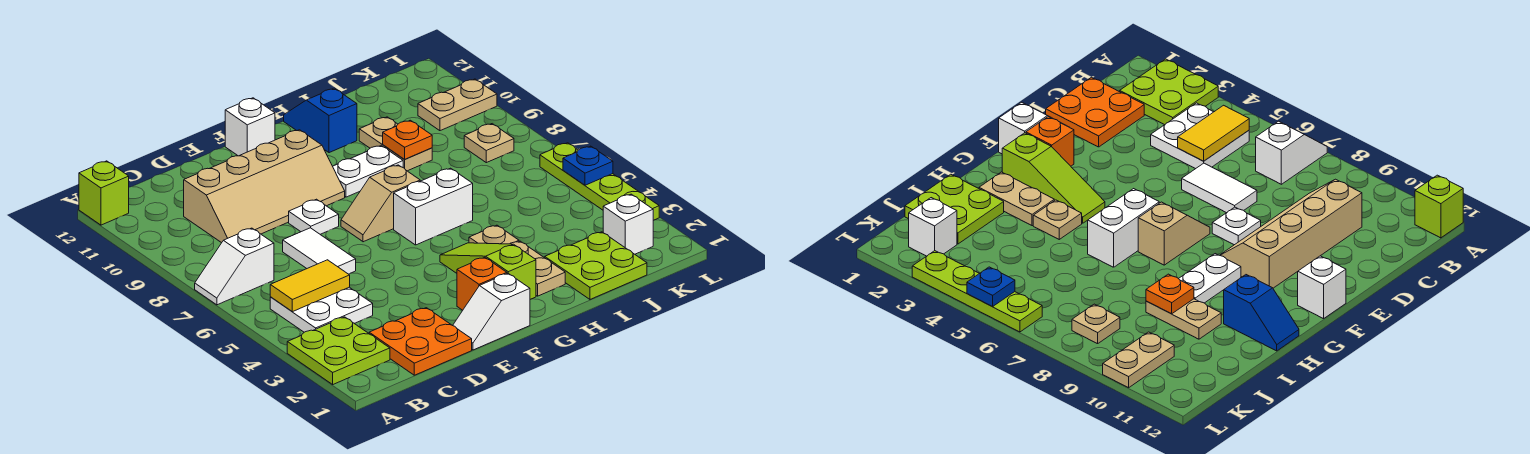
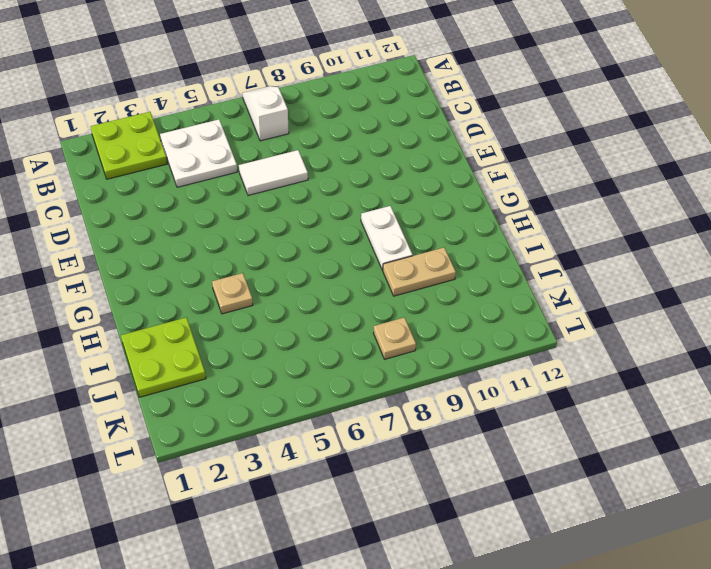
none -> lime brick A12 level 1
none -> orange plate C1:D2 level 1
none -> tan slope C9:F10 level 1 top 10

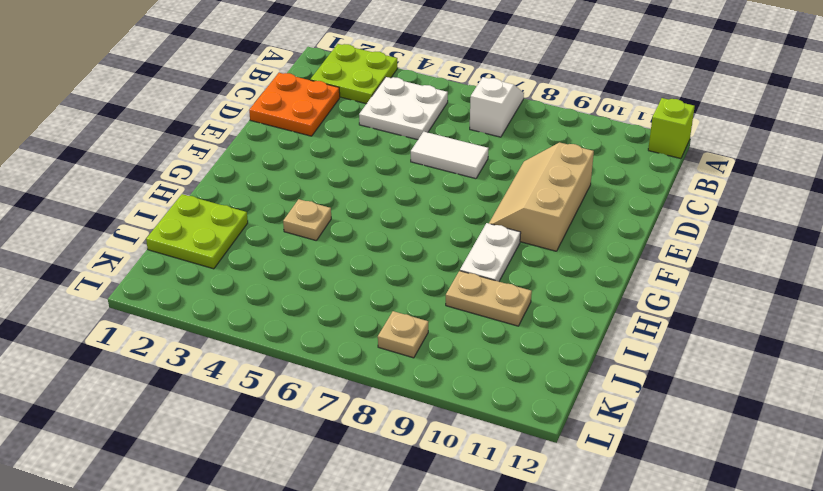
tan slope D9:F10 level 1 top 10 -> tan slope C9:F10 level 1 top 10
none -> white slope E1:F1 level 1 top F
none -> white plate E8 level 1
none -> orange brick F2 level 1

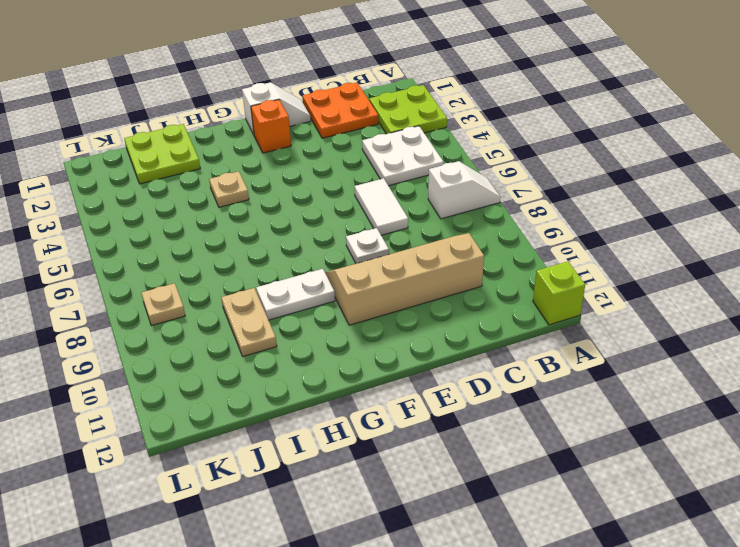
none -> tan slope F7:G7 level 1 top G
none -> white brick F12 level 1
none -> lime slope G2:G4 level 1 top 2

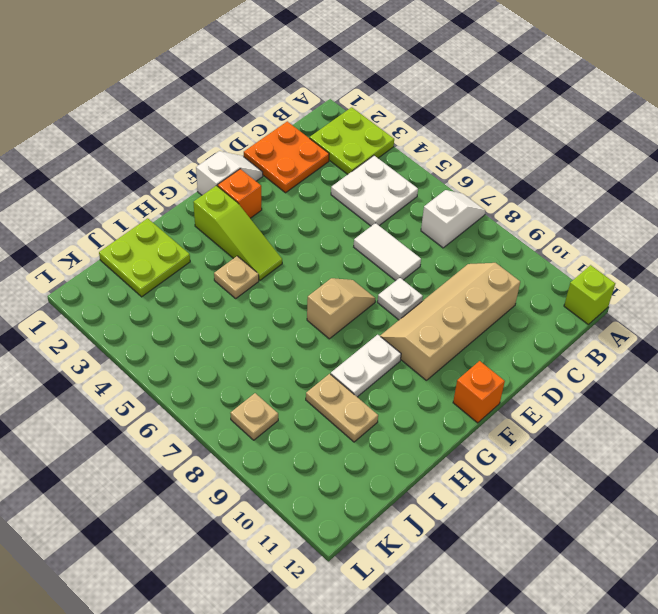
orange brick F12 level 1 -> white brick F12 level 1
none -> white brick G6:H6 level 1
none -> tan plate H2:H3 level 1
none -> blue slope H11:H12 level 1 top 11

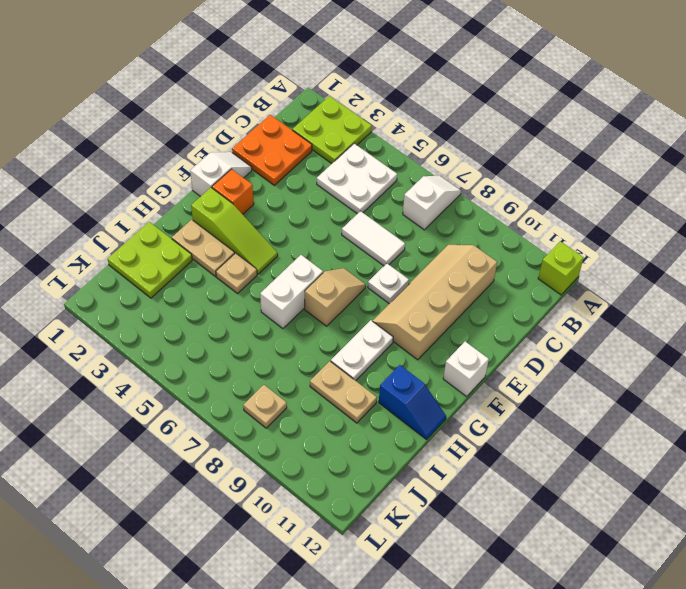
none -> white brick K2 level 1
none -> tan plate K10:L10 level 1
none -> lime plate L3:L6 level 1

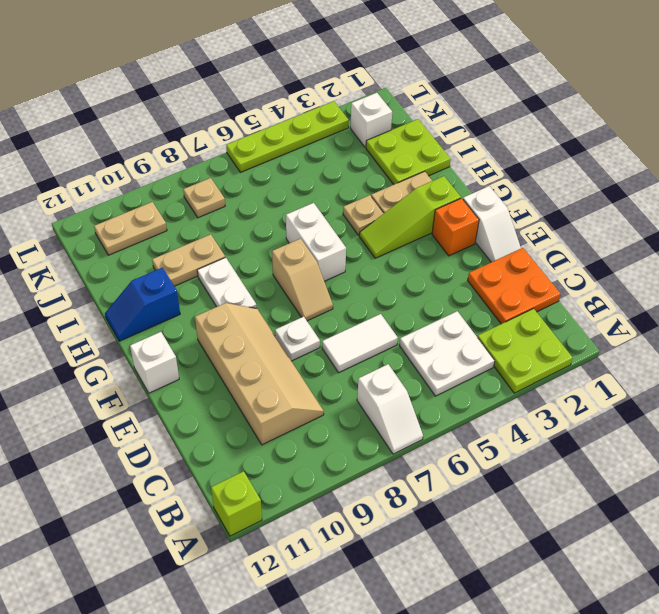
tan plate K10:K11 level 1 -> tan plate K10:L10 level 1
none -> yellow tile B5:C5 level 2
none -> orange plate I9 level 2
none -> blue plate L5 level 2

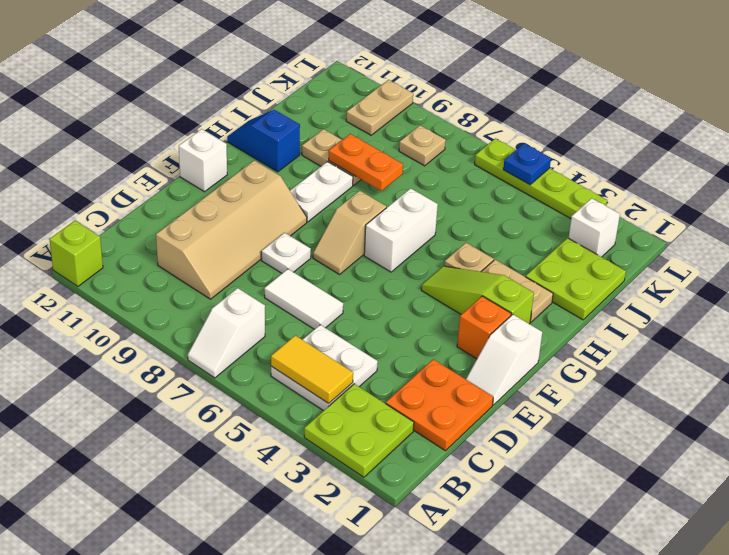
yellow tile B4:B5 level 2 -> yellow tile B5:C5 level 2
orange plate I8:I9 level 2 -> orange plate I9 level 2

